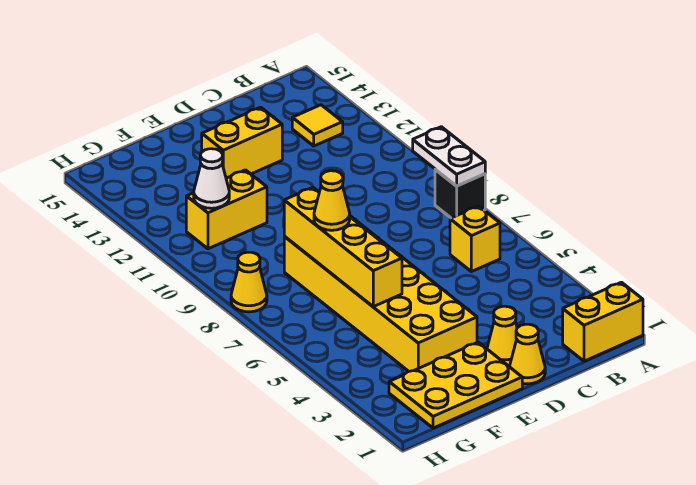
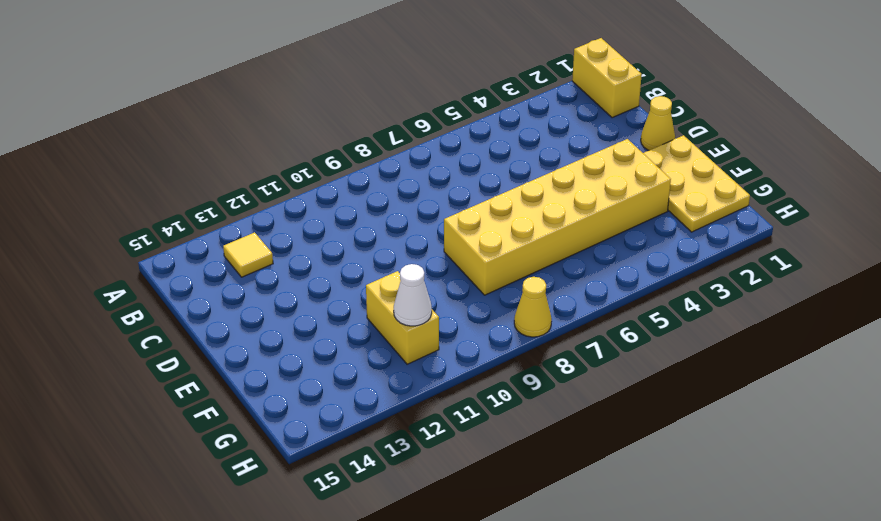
none -> black brick A8 level 1
none -> yellow brick B6 level 1
none -> yellow cone D2 level 1

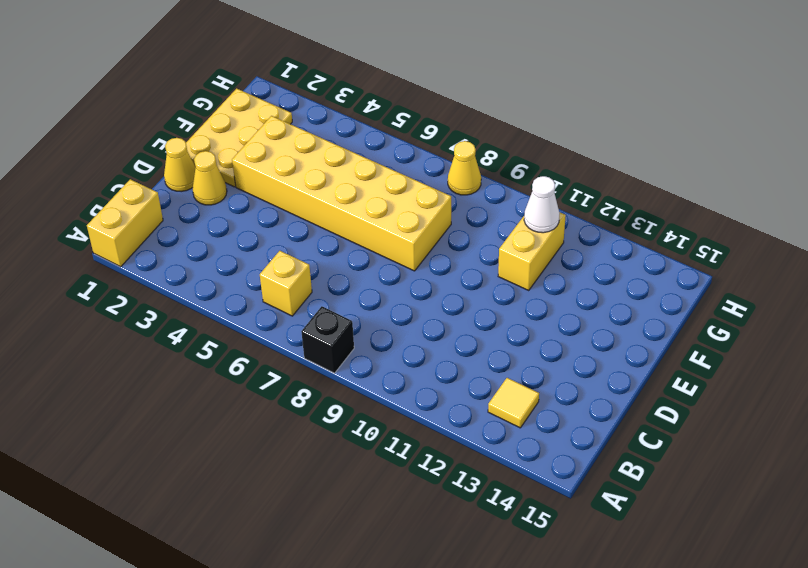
none -> yellow brick D13:E13 level 1
none -> white plate A8:A9 level 2
none -> yellow brick F5:F8 level 2

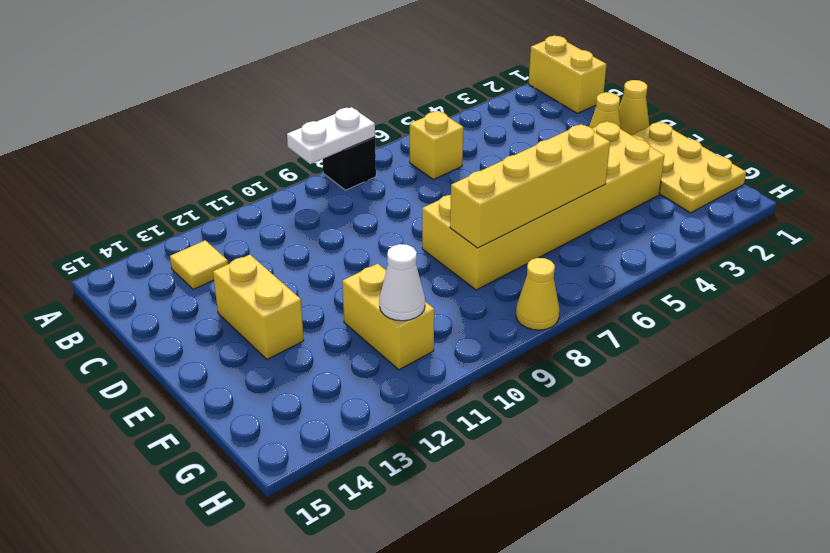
none -> yellow cone F7 level 3

